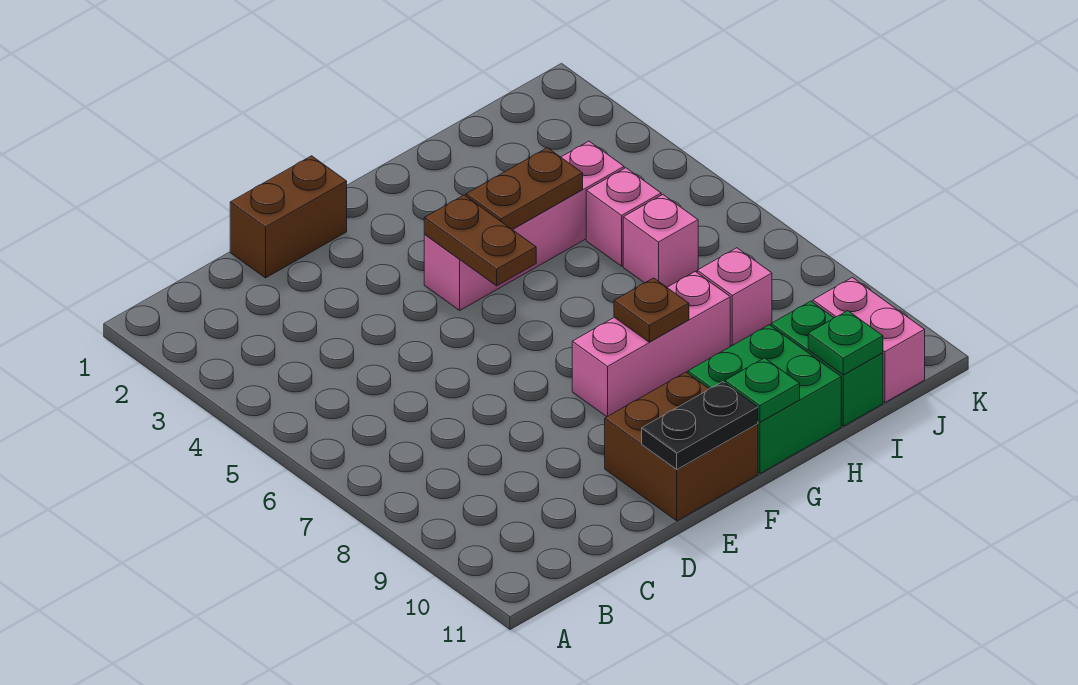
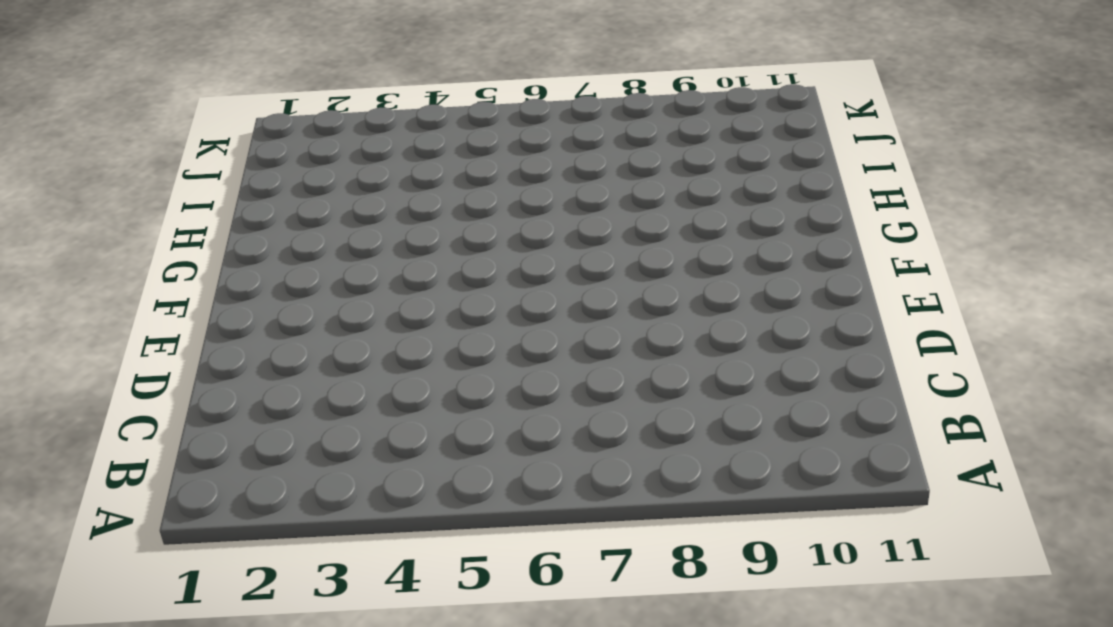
none -> brown brick D1:E1 level 1
none -> brown brick E10:F11 level 1
none -> pink brick F4:I4 level 1

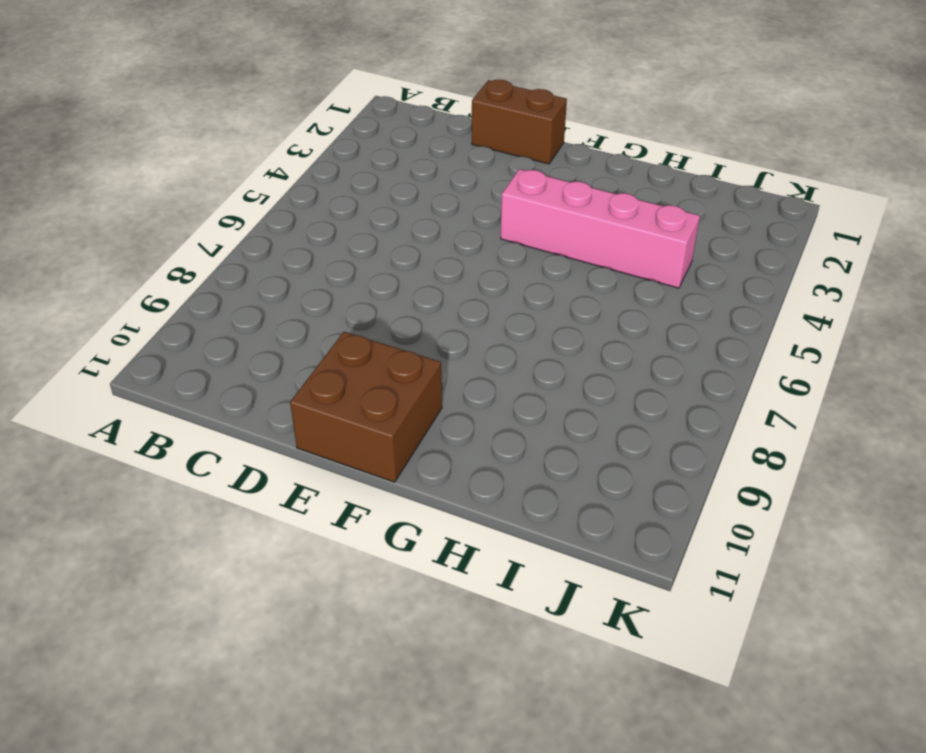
none -> pink brick F8:H8 level 1
none -> green brick G10:H11 level 1
none -> pink brick I5 level 1

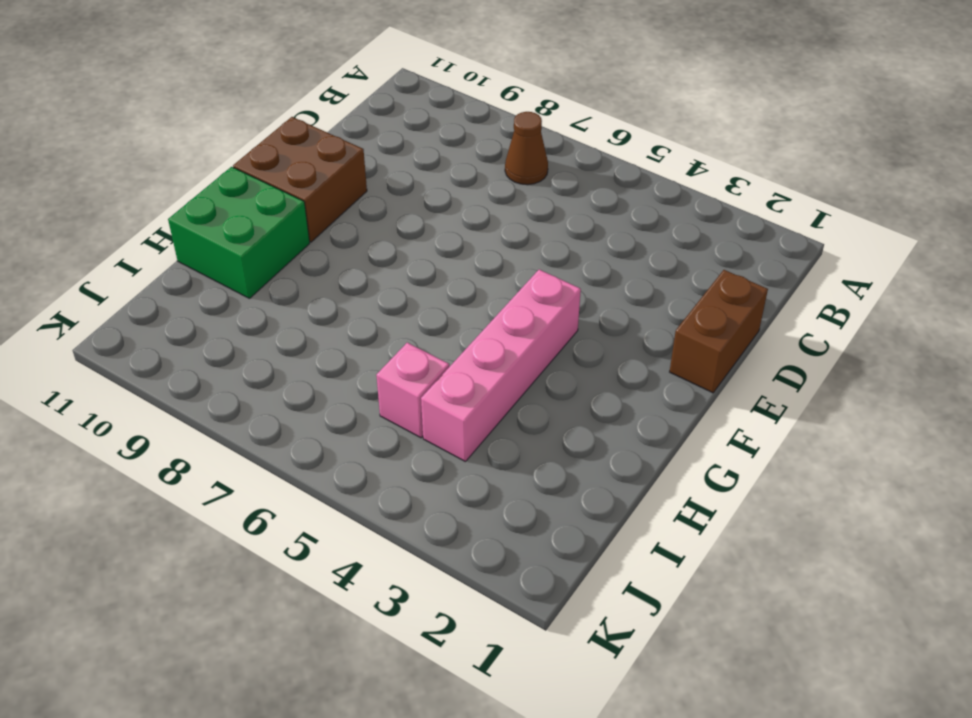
brown cone B7 level 1 -> none
none -> pink brick F8:H8 level 1
none -> pink brick I6 level 1
none -> pink brick I8 level 1

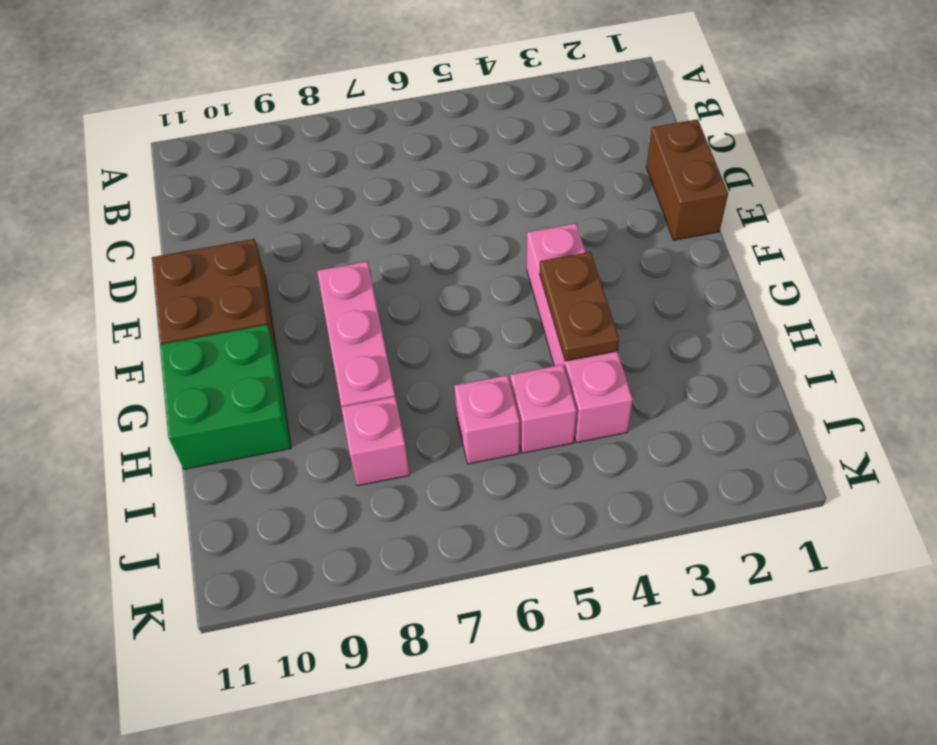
none -> green brick I10:I11 level 1
none -> pink brick J10:J11 level 1
none -> black plate E11:F11 level 2

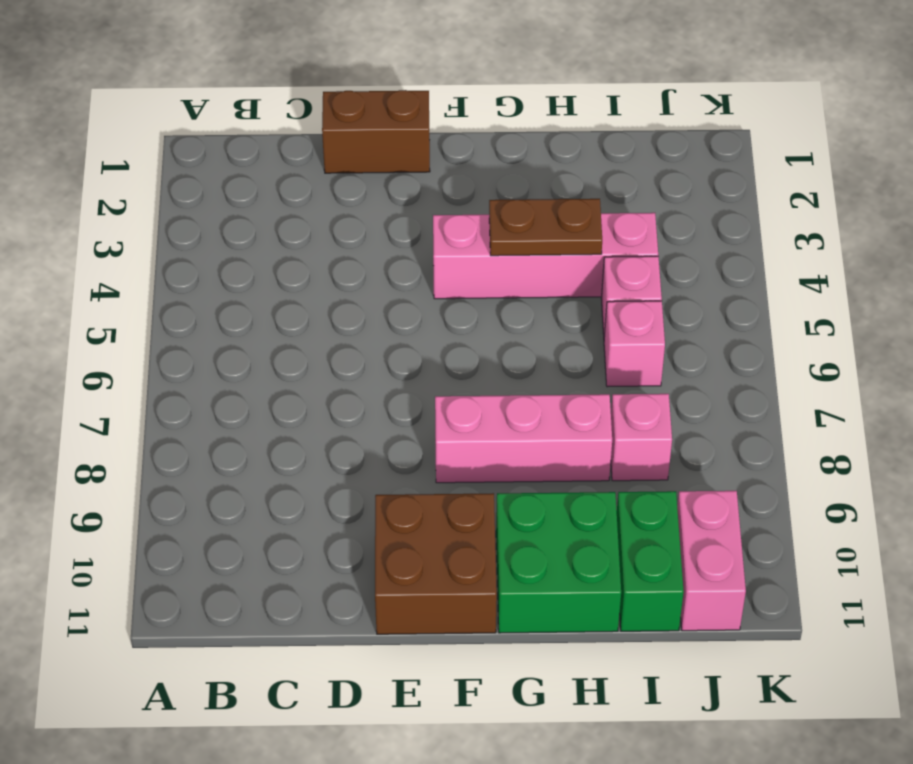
none -> black plate E11:F11 level 2
none -> brown plate F4:F5 level 2
none -> brown plate G8 level 2

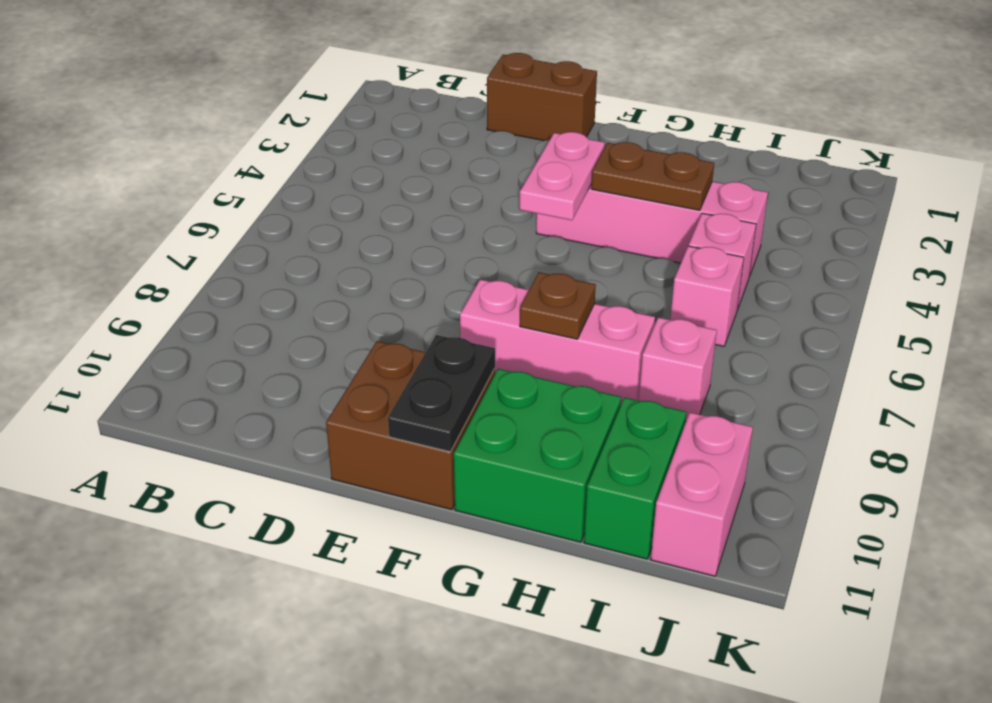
pink plate F4:F5 level 2 -> brown plate F4:F5 level 2
black plate F10:F11 level 2 -> black plate E11:F11 level 2
none -> green plate G11 level 2
none -> green plate I11 level 2

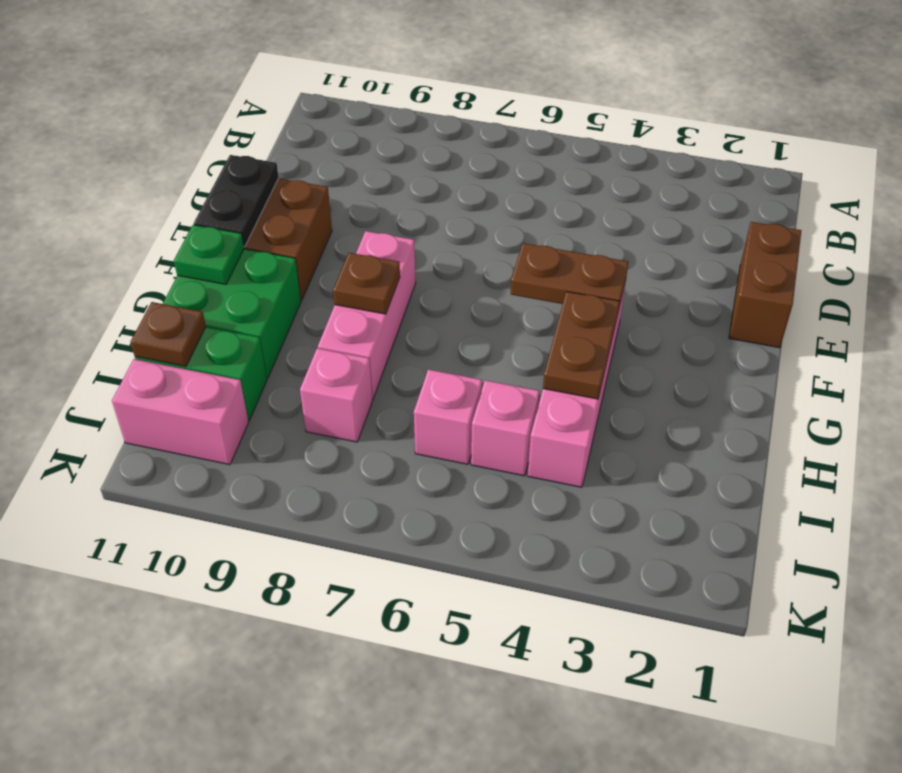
brown plate I11 level 2 -> green plate I11 level 2

